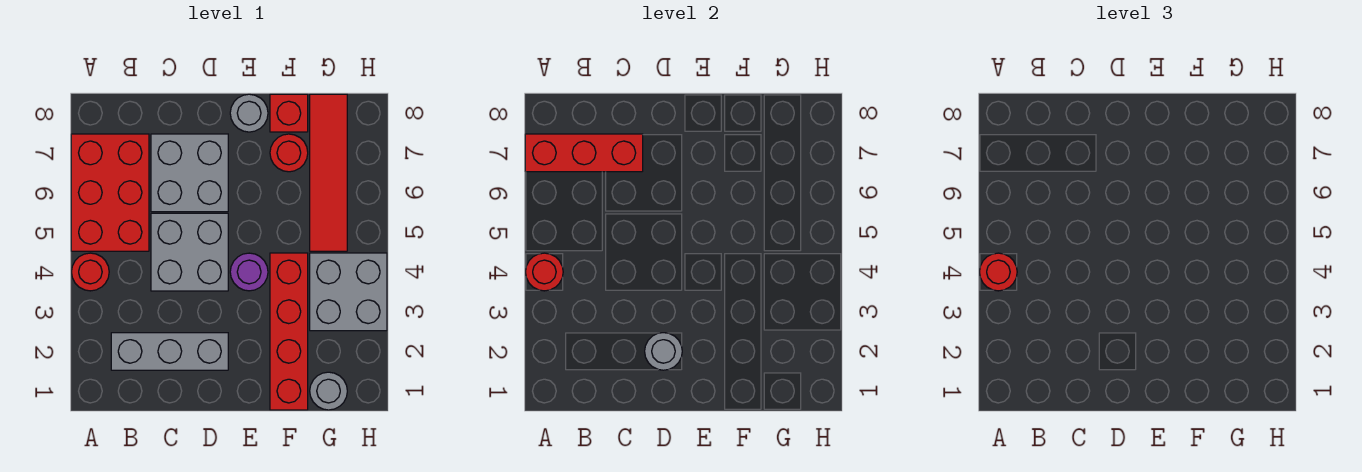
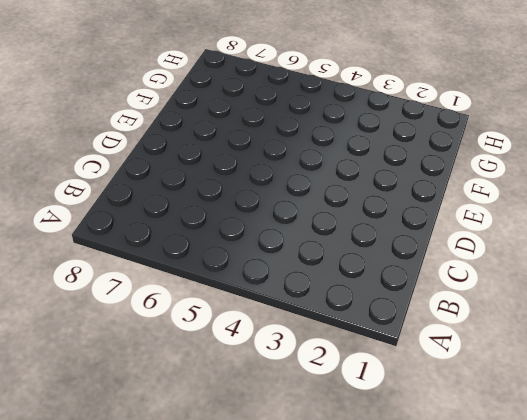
none -> red round brick A4 level 1
none -> red brick A5:B7 level 1
none -> grey brick B2:D2 level 1

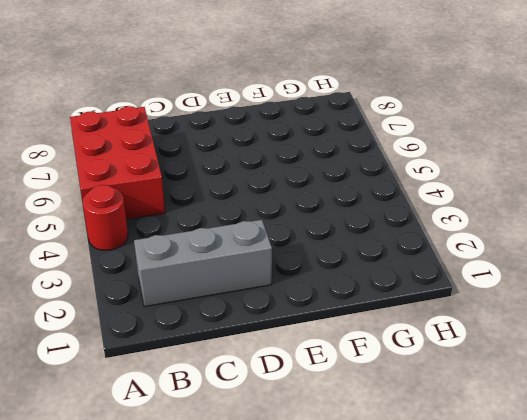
none -> grey brick C4:D5 level 1
none -> grey brick C6:D7 level 1
none -> purple round brick E4 level 1

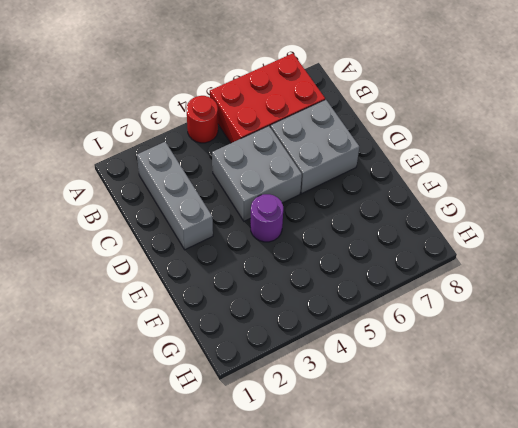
none -> grey round brick E8 level 1
none -> red brick F1:F4 level 1
none -> red round brick F7 level 1

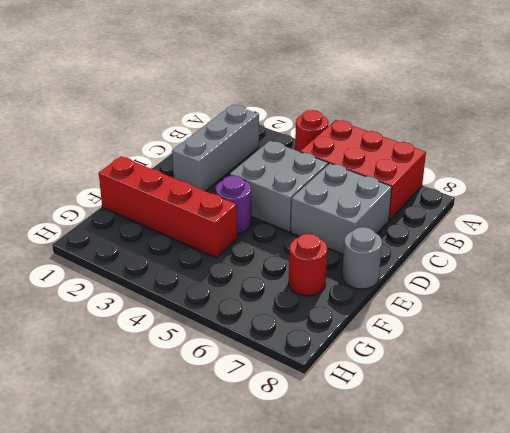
none -> red brick F8 level 1
none -> grey round brick G1 level 1
none -> grey brick G3:H4 level 1

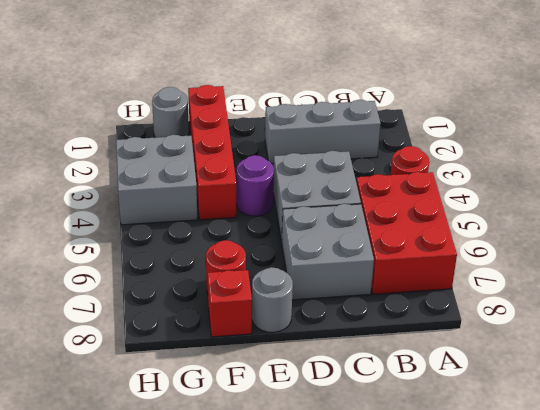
none -> red tile G5:G8 level 1
none -> red round brick A4 level 2
none -> red brick A7:C7 level 2

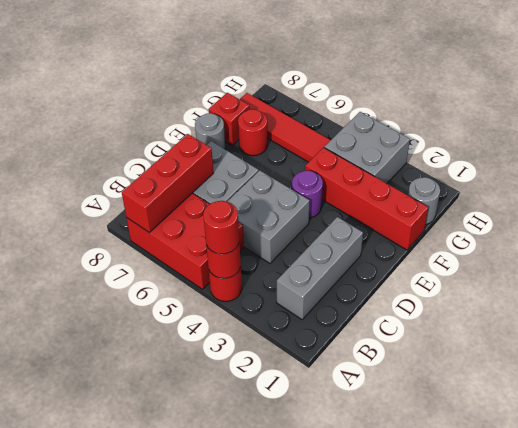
none -> grey round brick D2 level 2

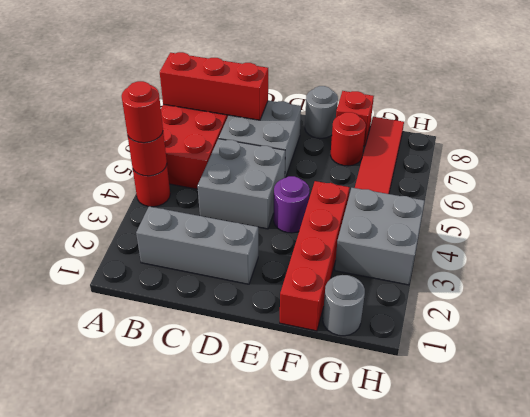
none -> grey round brick D2 level 2

